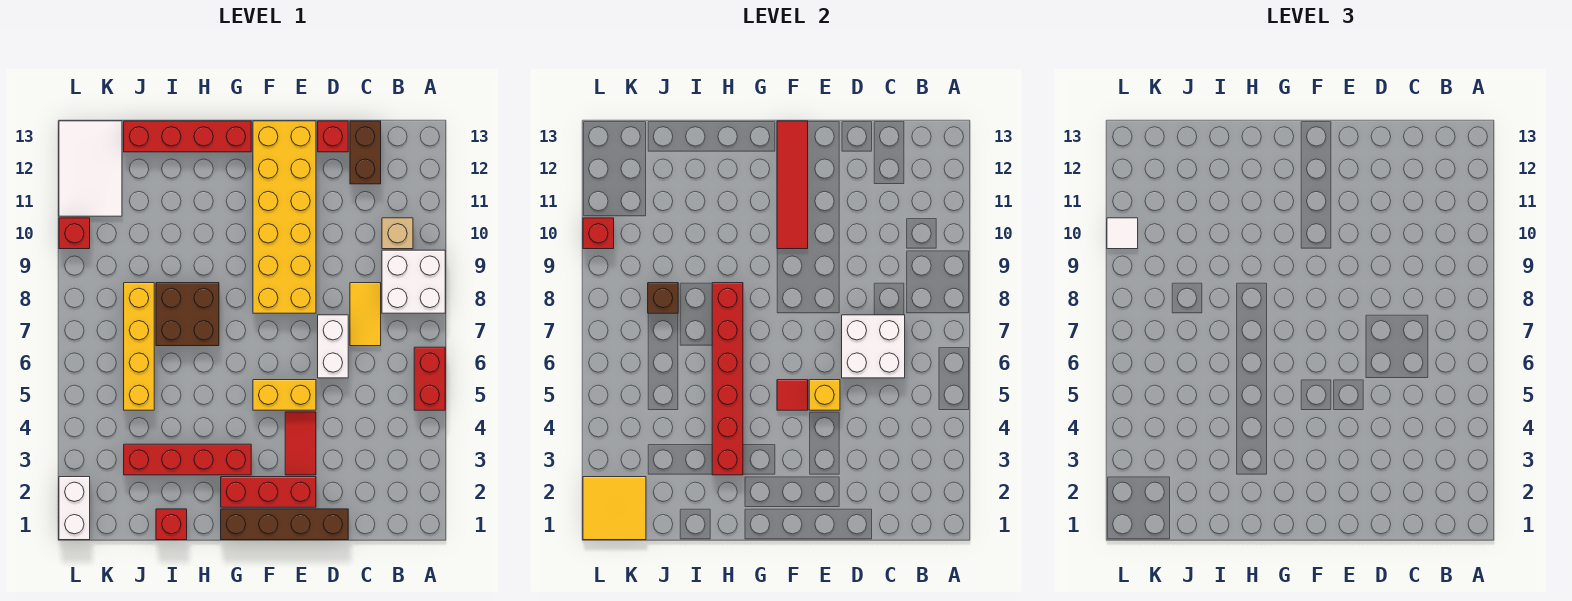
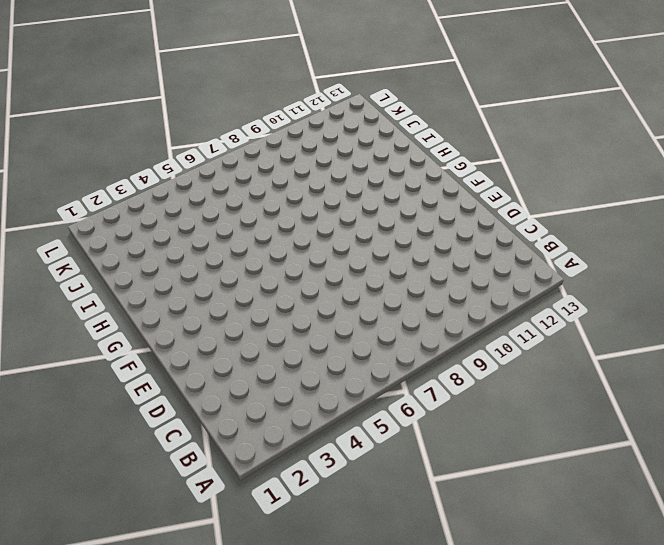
none -> red brick A5:A6 level 1
none -> white brick A8:B9 level 1
none -> tan brick B10 level 1

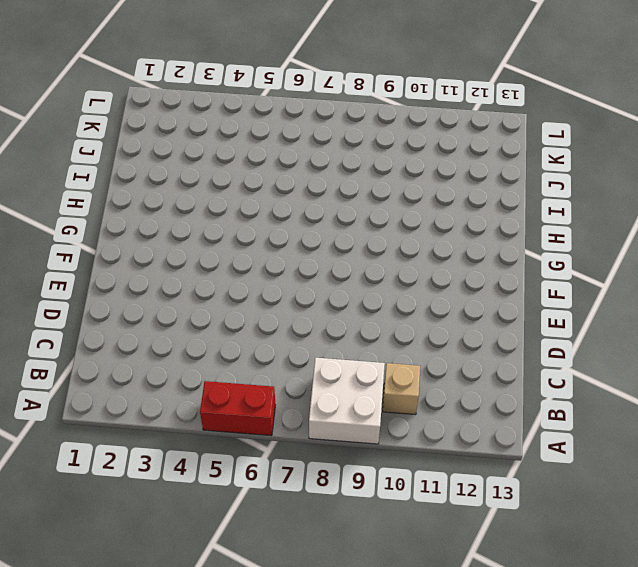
none -> yellow tile C7:C8 level 1
none -> brown brick C12:C13 level 1
none -> brown brick D1:G1 level 1

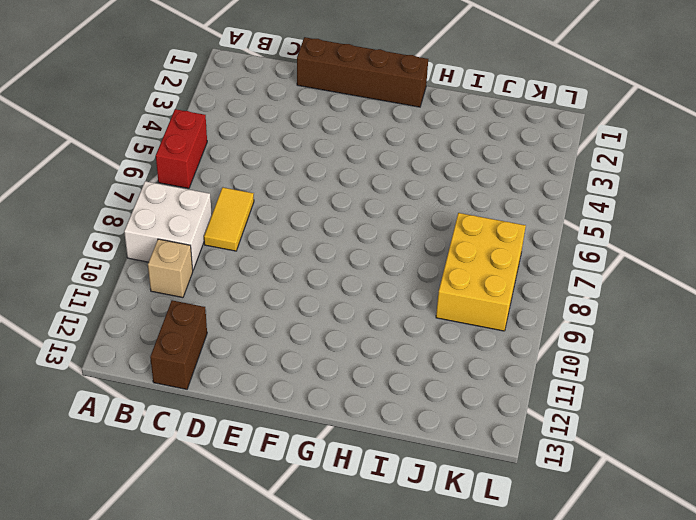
yellow brick J7:K9 level 1 -> yellow brick J5:J8 level 1
none -> white brick D6:D7 level 1
none -> red brick D13 level 1
none -> red brick E2:G2 level 1

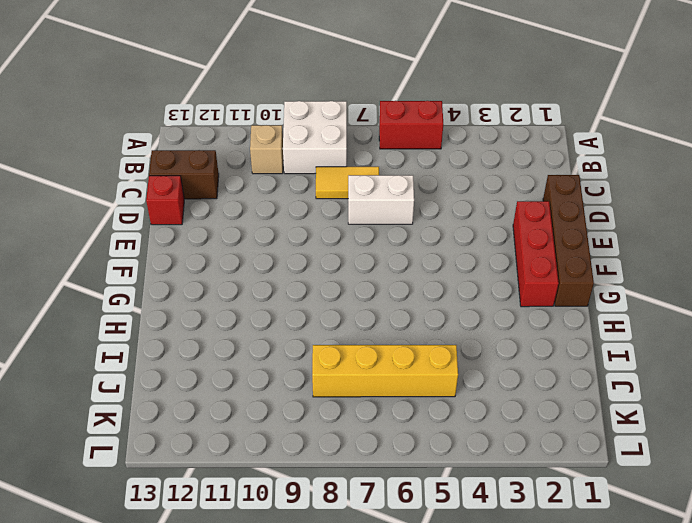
none -> red tile E3:E4 level 1
none -> yellow brick E5:F5 level 1
none -> yellow brick E8:F13 level 1

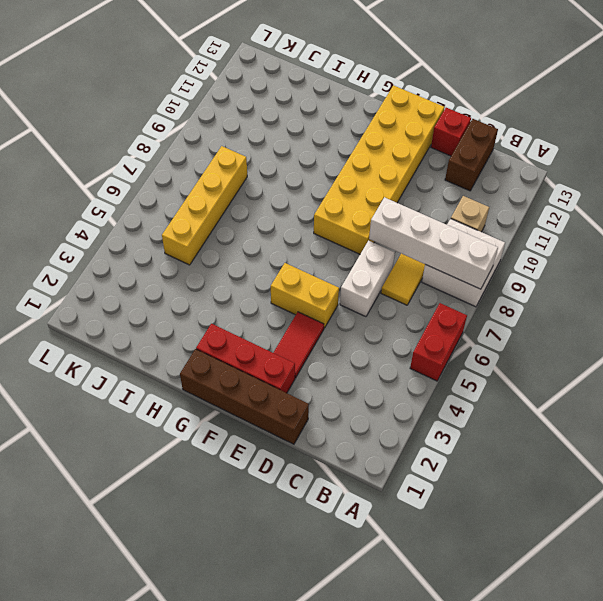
white brick A8:D8 level 2 -> none
none -> red brick G3:J3 level 1
none -> red brick G13:J13 level 1
none -> brown brick H7:I8 level 1

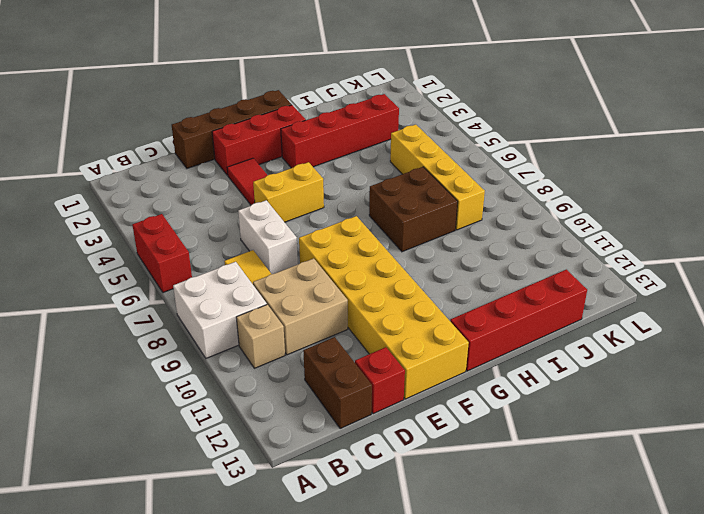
tan brick C9:D10 level 1 -> none
none -> red brick I1 level 1
none -> white tile K11:L13 level 1
none -> white brick L1:L2 level 1

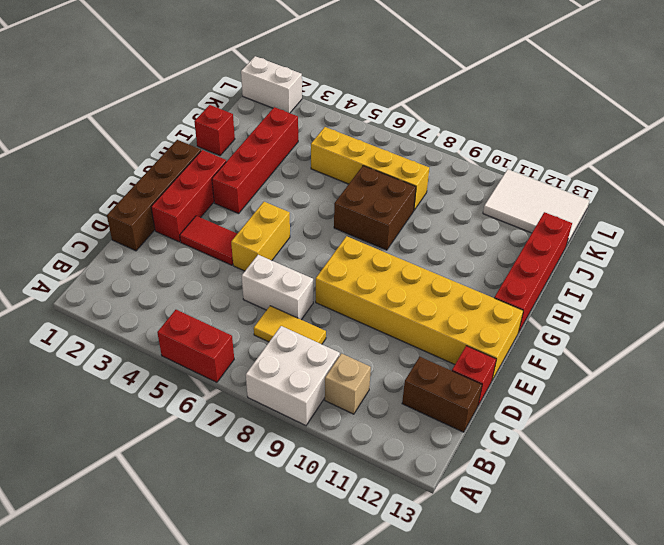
none -> red brick L10 level 1
none -> white brick C6:D7 level 2
none -> yellow brick E5 level 2

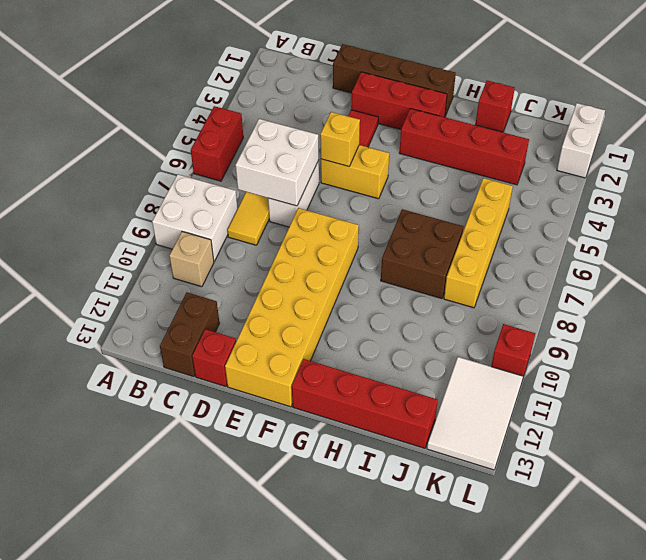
none -> red tile F5 level 2
none -> red tile F10:F13 level 2
none -> red brick H3:H8 level 2

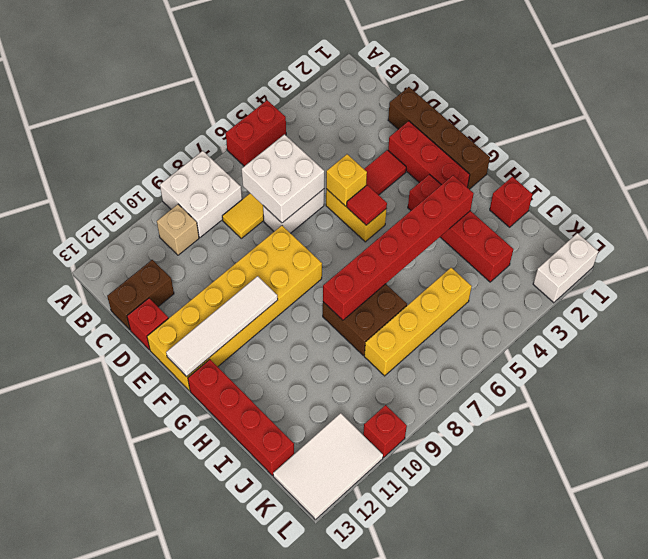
white tile F10:F13 level 2 -> red tile F10:F13 level 2
none -> brown brick J8 level 2
none -> yellow tile K1:L2 level 2
none -> red brick L10 level 2

